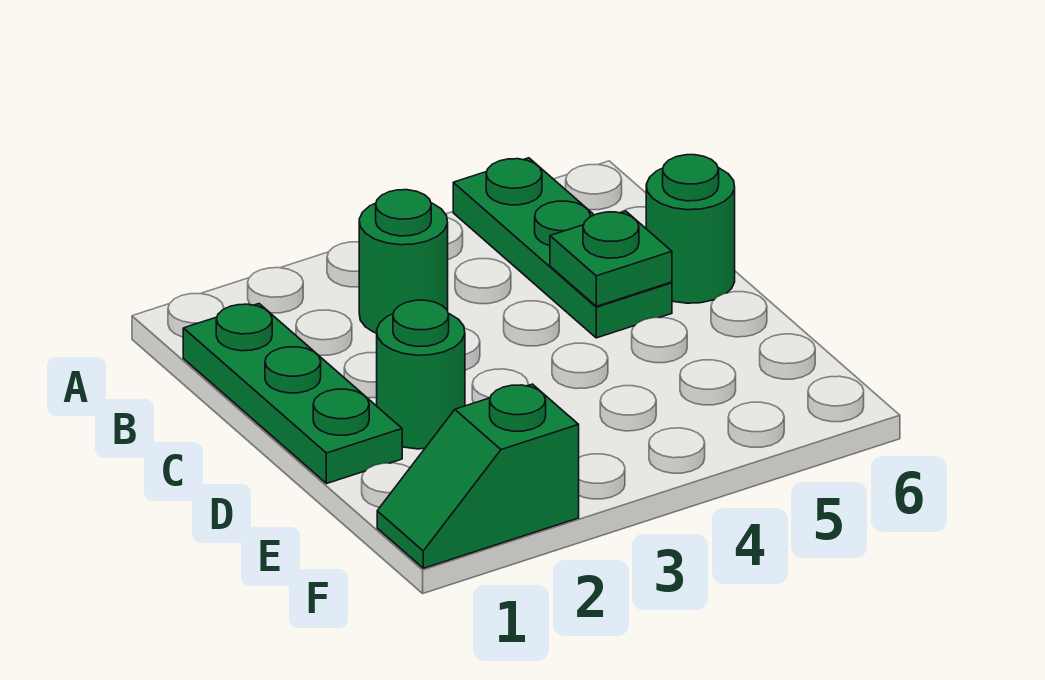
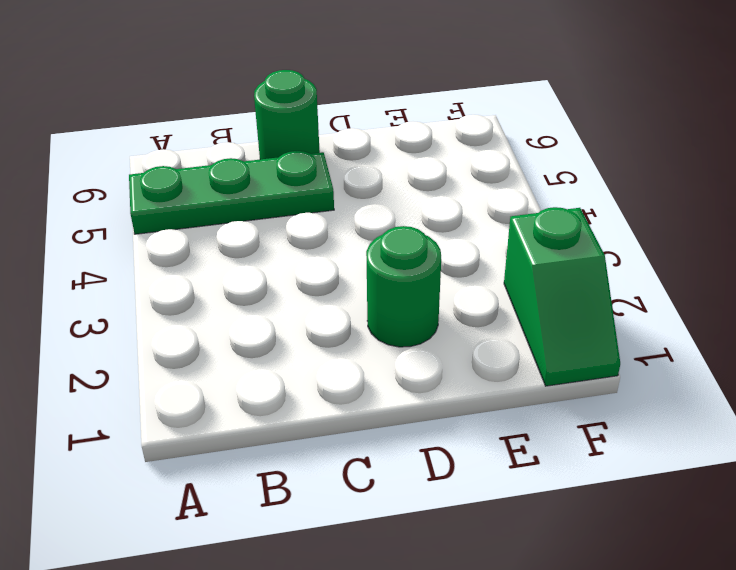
none -> green plate B1:D1 level 1
none -> green round brick B3 level 1

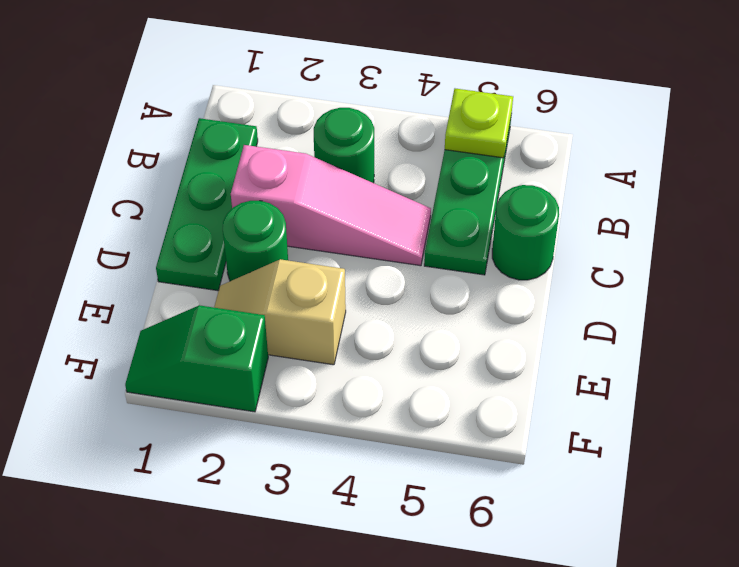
lime plate A5 level 2 -> none
pink slope C2:C4 level 1 top 2 -> none
tan slope E2:E3 level 1 top 3 -> none
none -> green plate C5 level 2

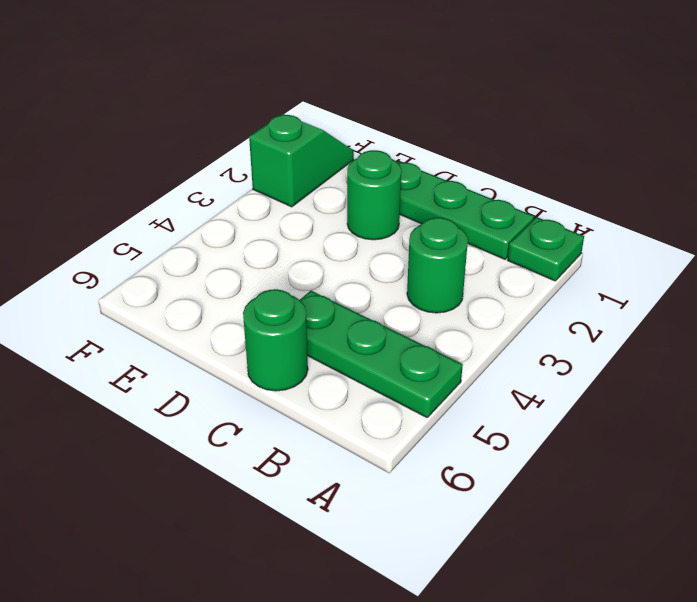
green plate A1 level 1 -> green plate C5 level 2

